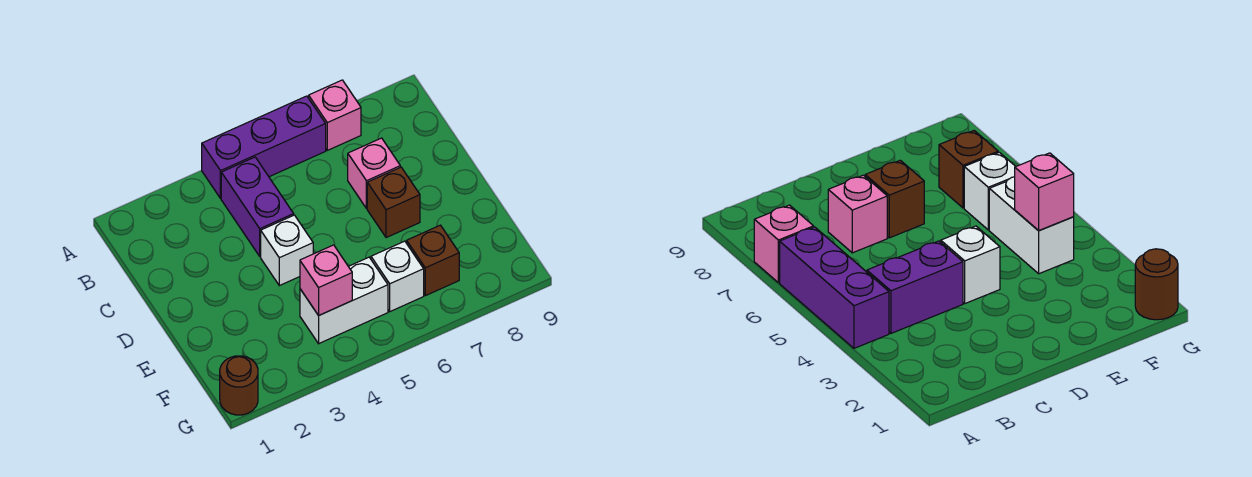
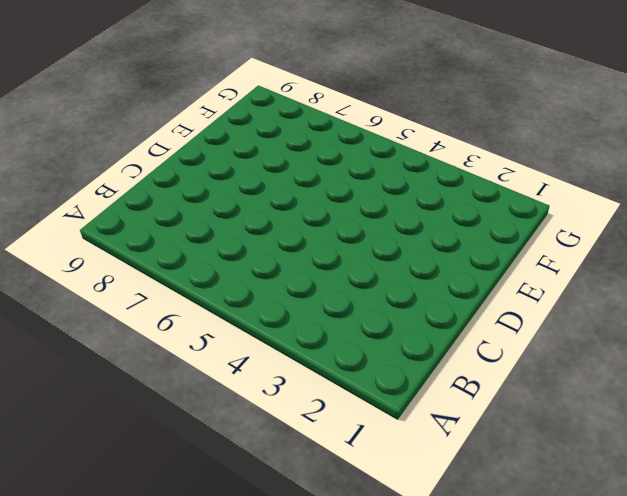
none -> purple brick A4:A6 level 1
none -> pink brick A7 level 1

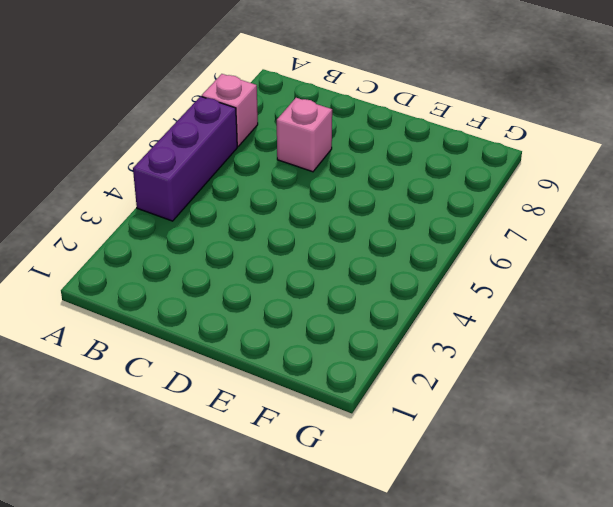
none -> purple brick B4:C4 level 1
none -> white brick D4 level 1

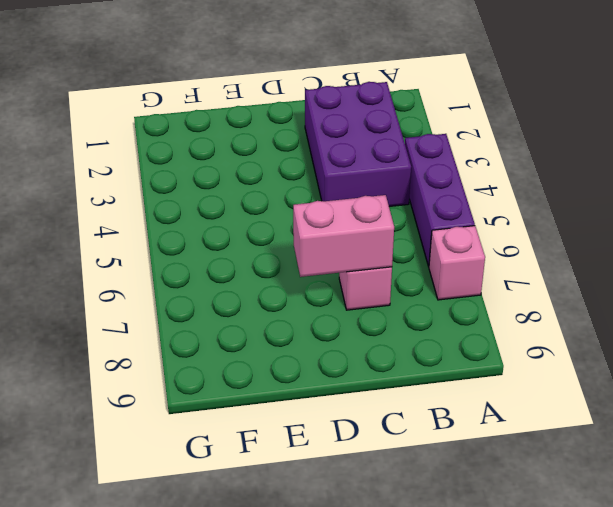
purple brick B2:C4 level 1 -> purple brick B4:C4 level 1
pink brick C7:D7 level 2 -> none
none -> white brick D4 level 1
none -> brown brick D7 level 1

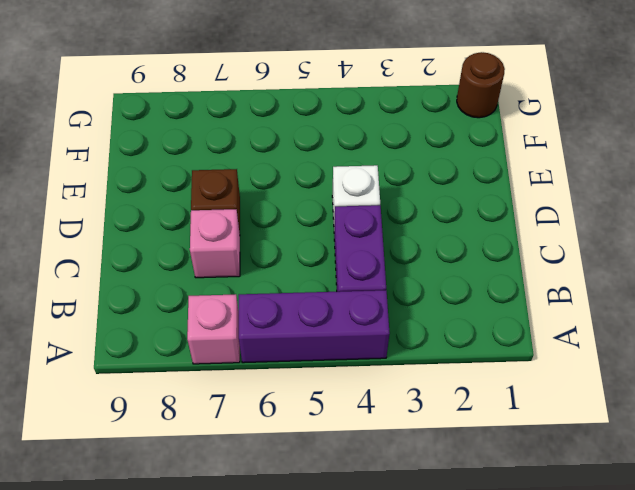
none -> white brick F4:F5 level 1
none -> white brick F6 level 1

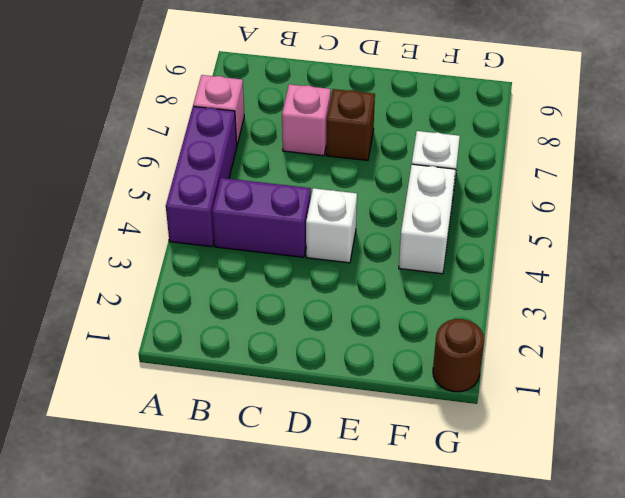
none -> brown brick F7 level 1
none -> pink brick F4 level 2

